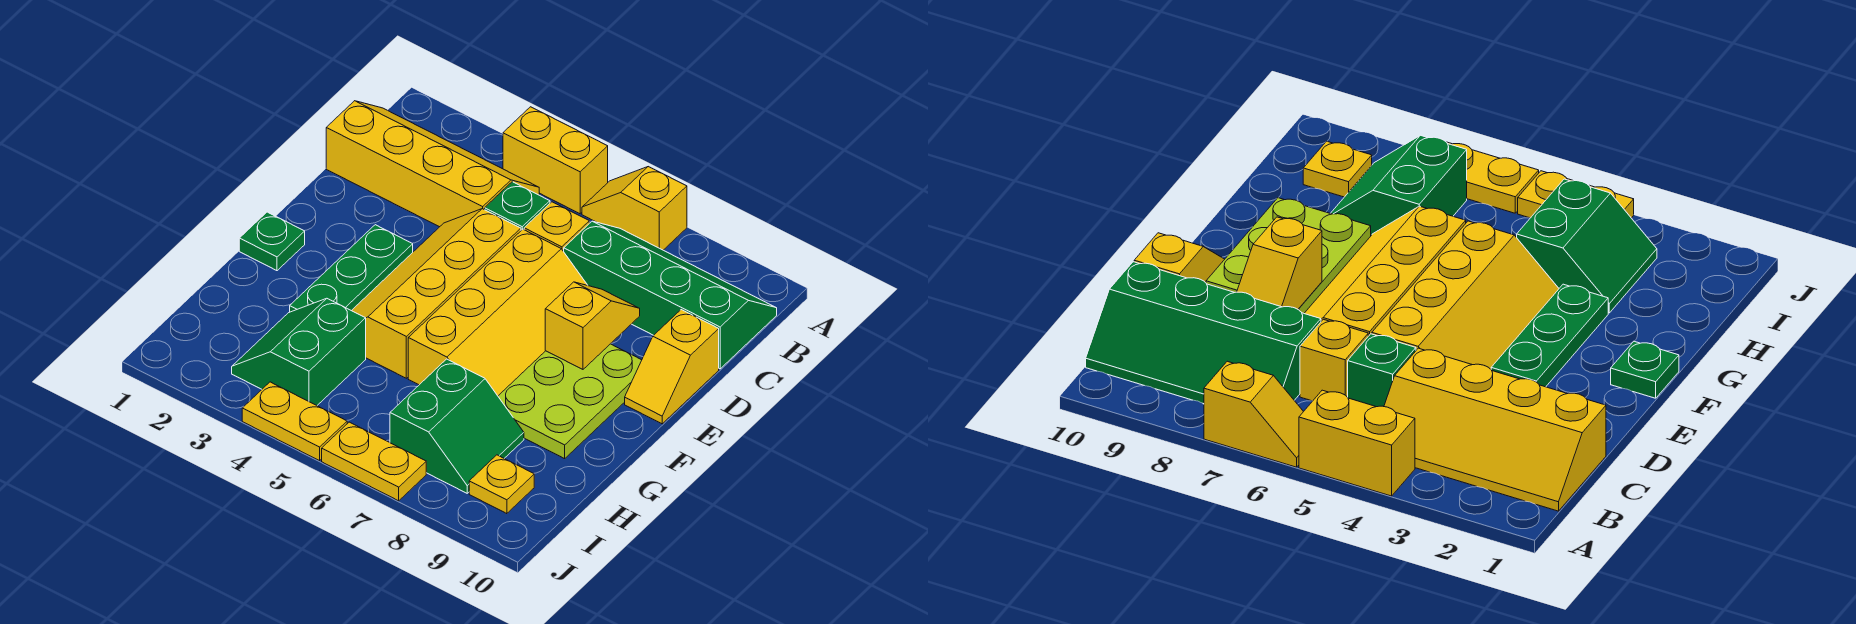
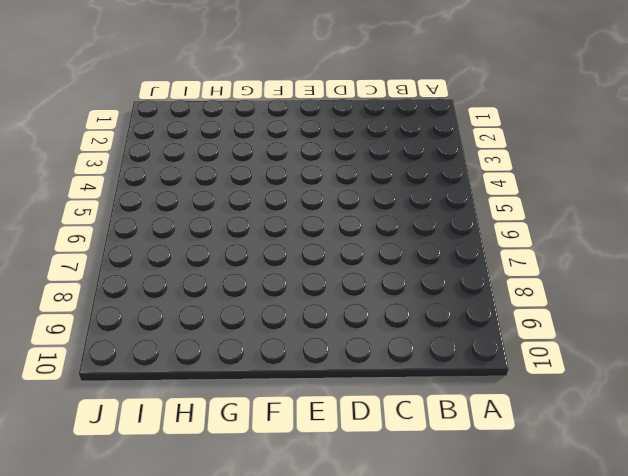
none -> yellow brick A4:A5 level 1
none -> yellow slope A6:A7 level 1 top 7
none -> yellow slope B1:C4 level 1 top C

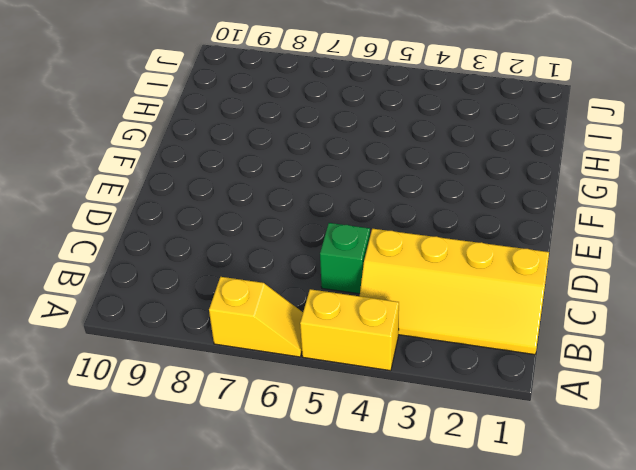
none -> green slope B7:C10 level 1 top C
none -> yellow brick C6 level 1
none -> yellow slope D4:G5 level 1 top 5

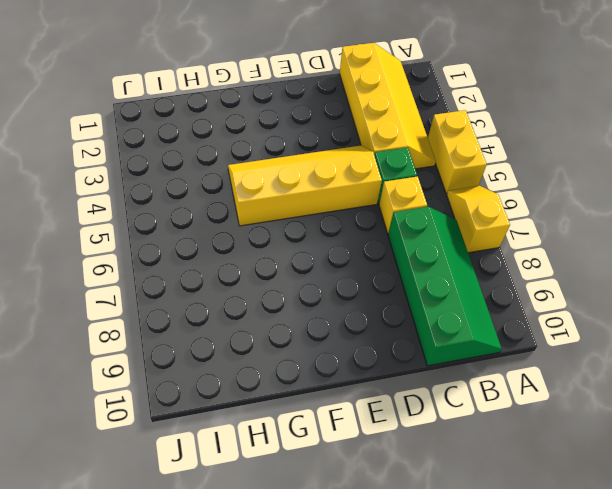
none -> yellow slope D6:G7 level 1 top 6
none -> yellow slope D10:E10 level 1 top D
none -> green plate E3:G3 level 1

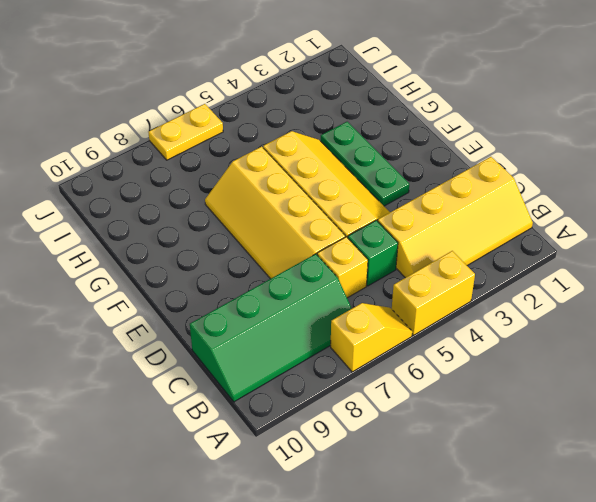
none -> yellow slope D10:E10 level 1 top D
none -> lime plate E8:G9 level 1
none -> green plate F1 level 1

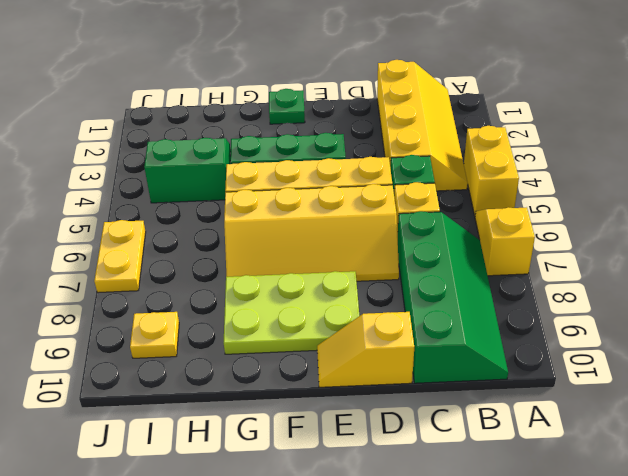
none -> green slope H7:I8 level 1 top 7
none -> yellow plate J4:J5 level 1
none -> yellow slope D8:E8 level 2 top E

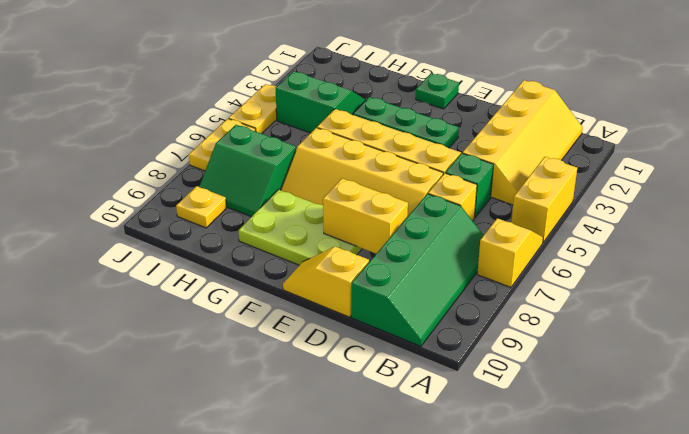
yellow brick D8:E8 level 2 -> yellow slope D8:E8 level 2 top E

